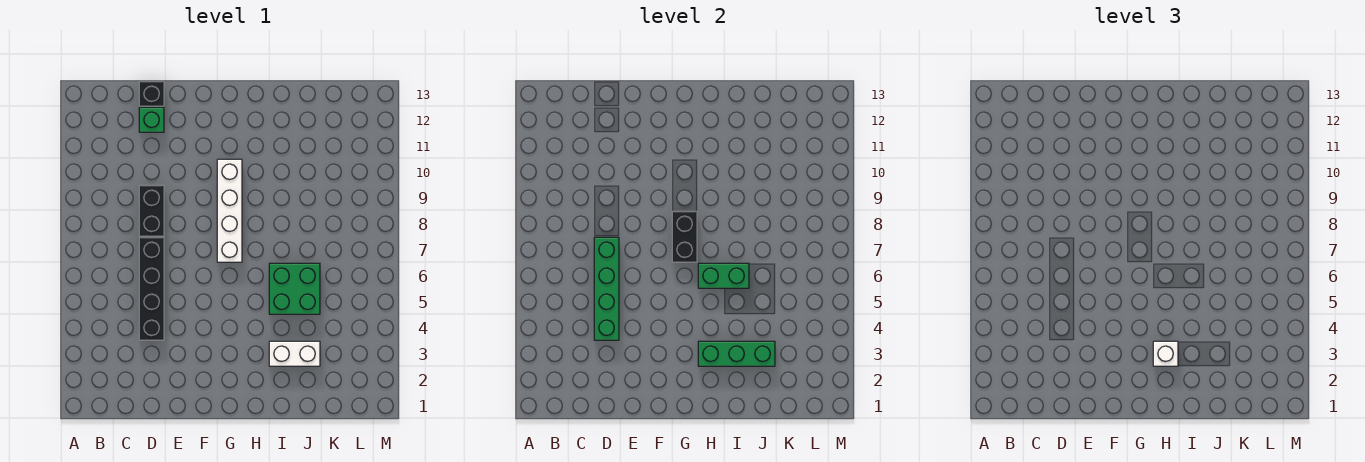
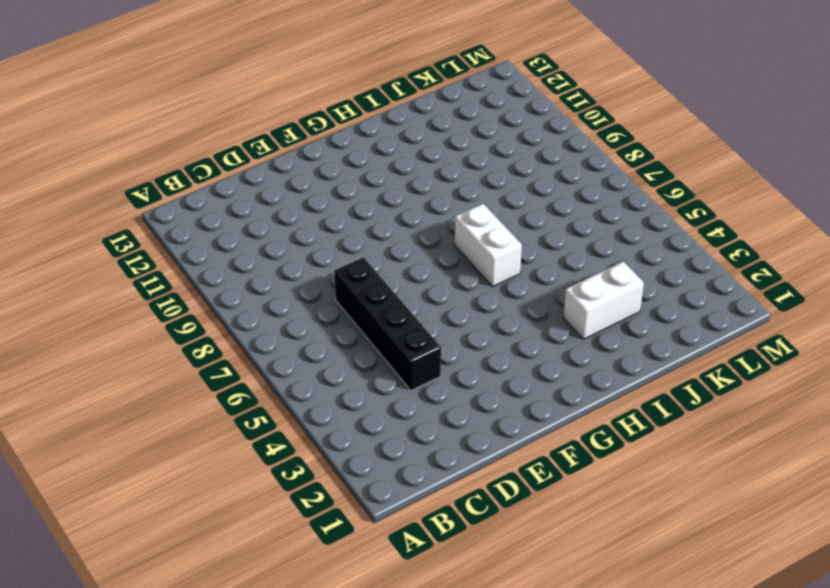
white brick H6:H7 level 1 -> none
none -> black brick D8:D9 level 1
none -> green brick D12 level 1
none -> black brick D13 level 1

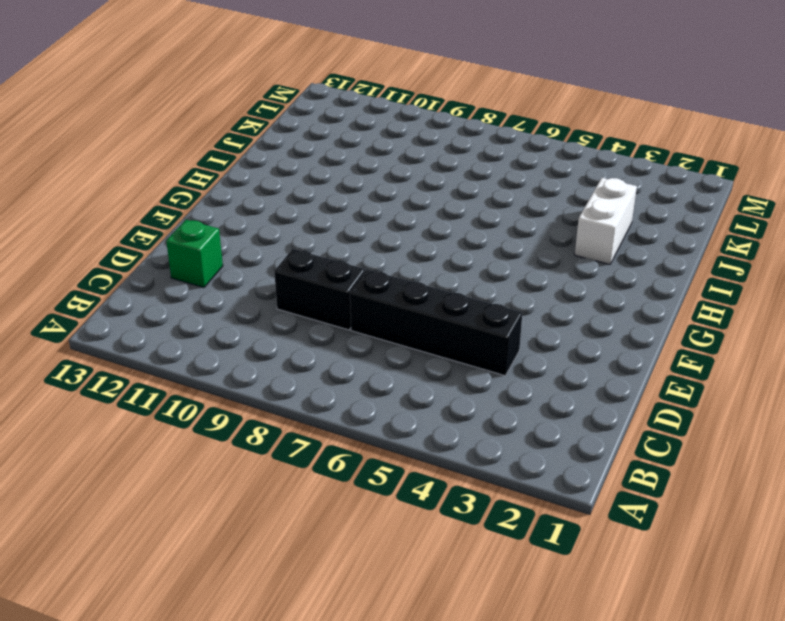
none -> black brick D13 level 1
none -> white brick G7:G10 level 1
none -> green brick I5:J6 level 1

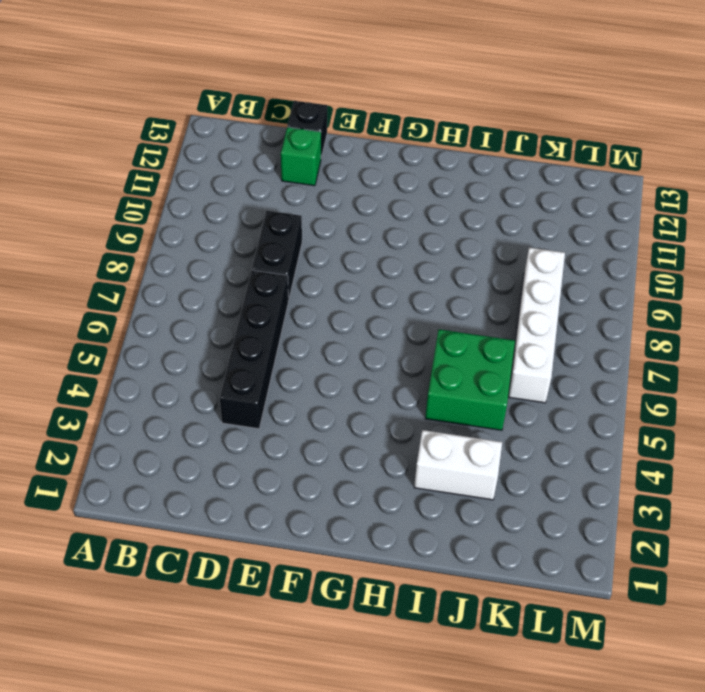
white brick K6:K9 level 1 -> white brick G7:G10 level 1
none -> green brick D4:D7 level 2
none -> black brick G7:G8 level 2
none -> green brick H3:J3 level 2

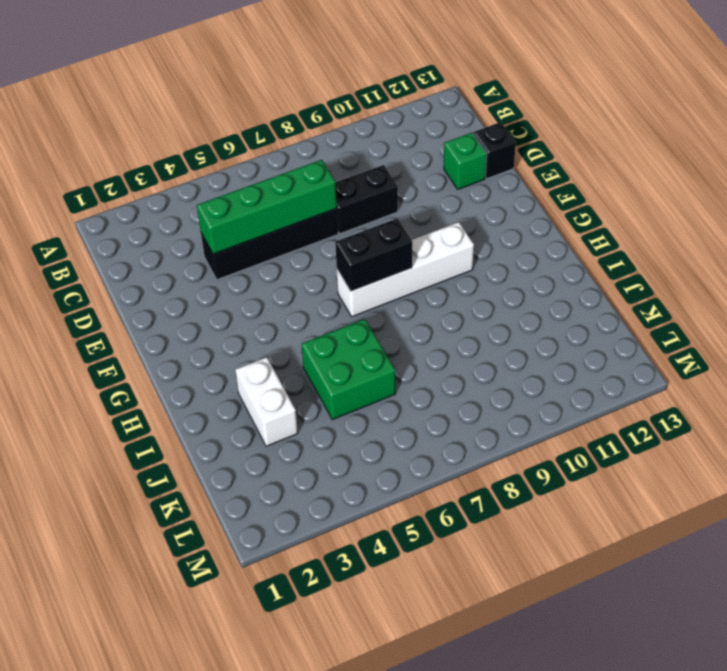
none -> green brick H3:J3 level 2
none -> green brick H6:I6 level 2
none -> white brick H3 level 3

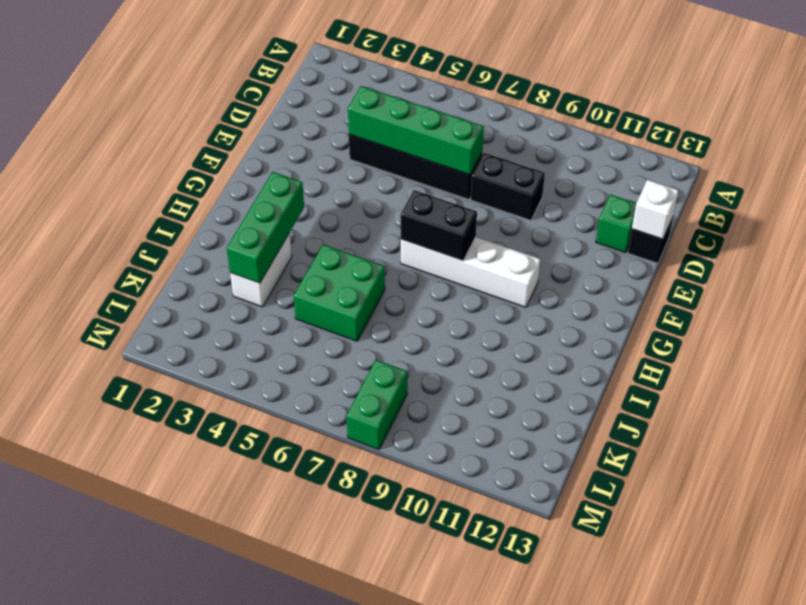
white brick D13 level 2 -> white brick H3 level 3
green brick L8:M8 level 1 -> green brick H6:I6 level 2

